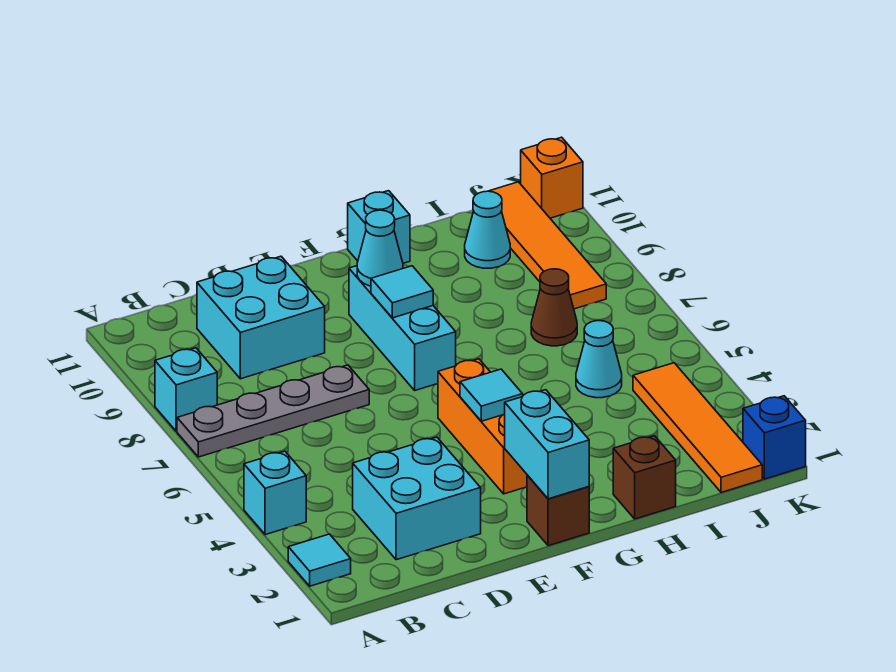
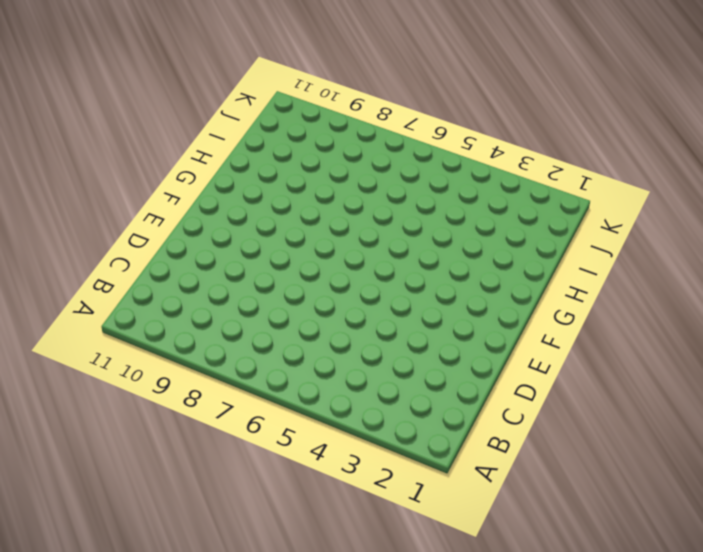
none -> cyan tile A2 level 1
none -> cyan brick A4 level 1
none -> grey plate A7:D7 level 1

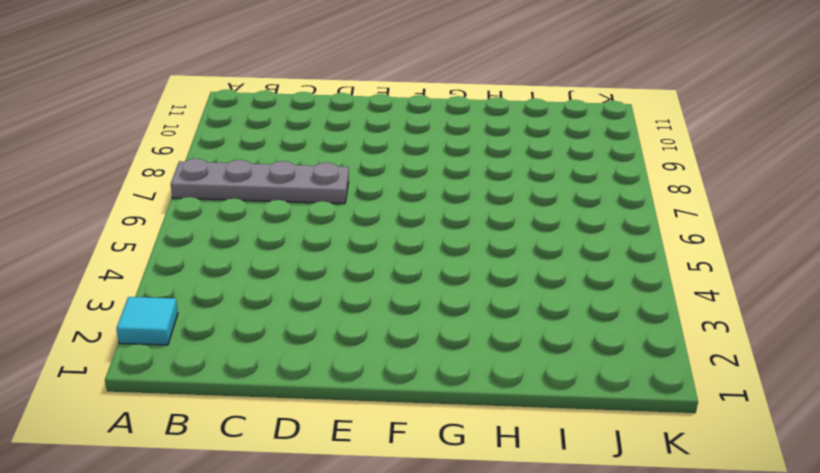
none -> cyan brick A4 level 1
none -> cyan brick A8 level 1
none -> cyan brick C2:D3 level 1

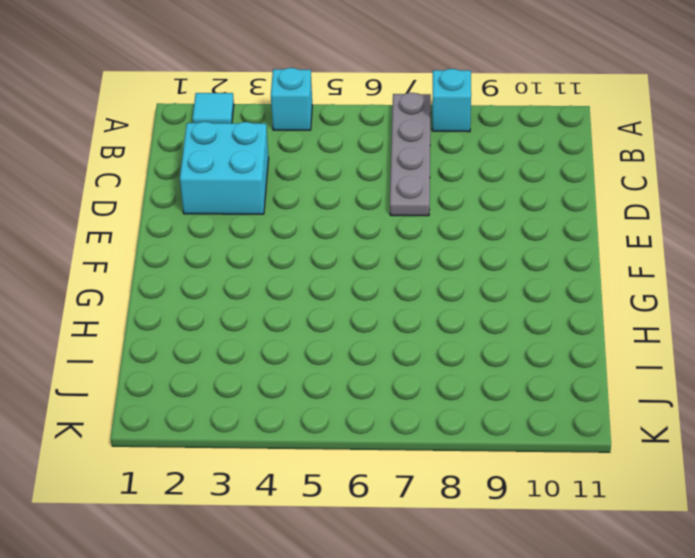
none -> cyan brick C9:D10 level 1
none -> brown brick F1 level 1
none -> orange brick F3:F5 level 1

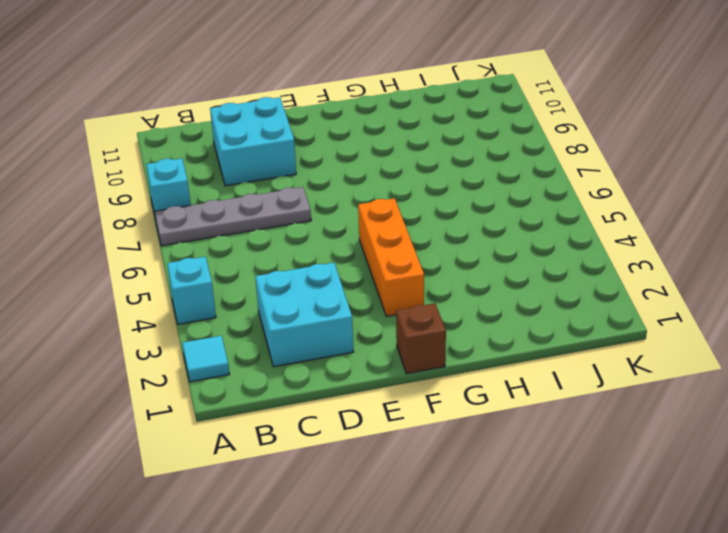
none -> cyan brick F7:F9 level 1
none -> cyan brick G11 level 1
none -> brown brick H1 level 1

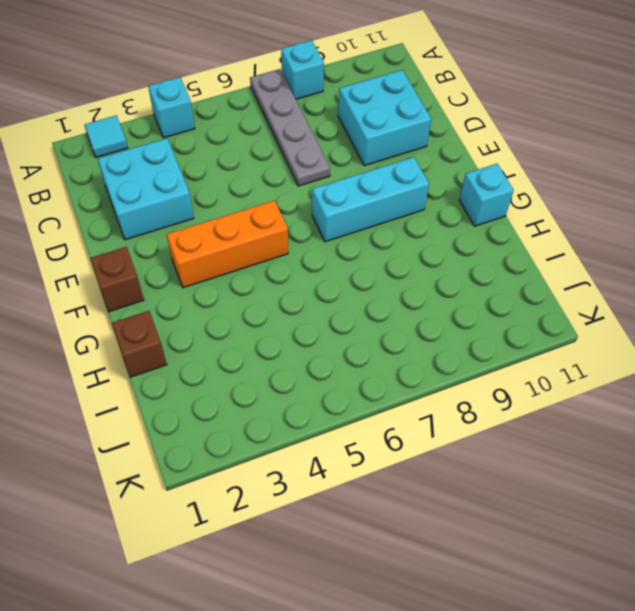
none -> cyan cone I5 level 1
none -> brown cone I7 level 1
none -> cyan cone I10 level 1

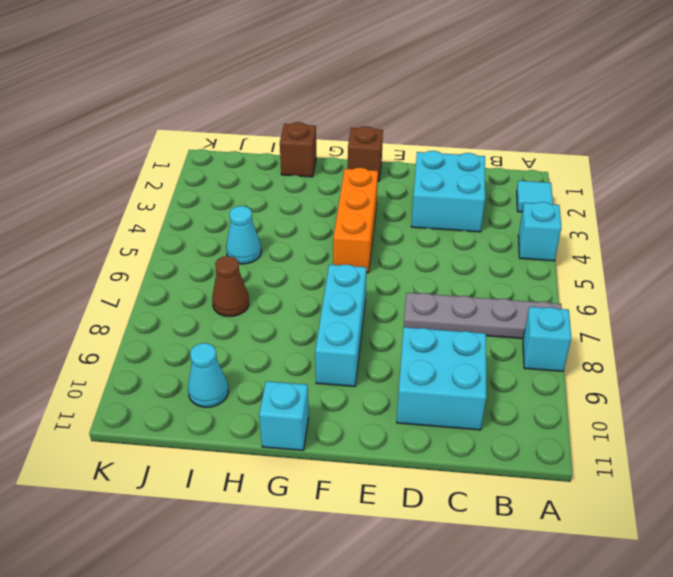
none -> orange tile J1:J4 level 1
none -> orange tile J8:J11 level 1
none -> blue brick K1 level 1

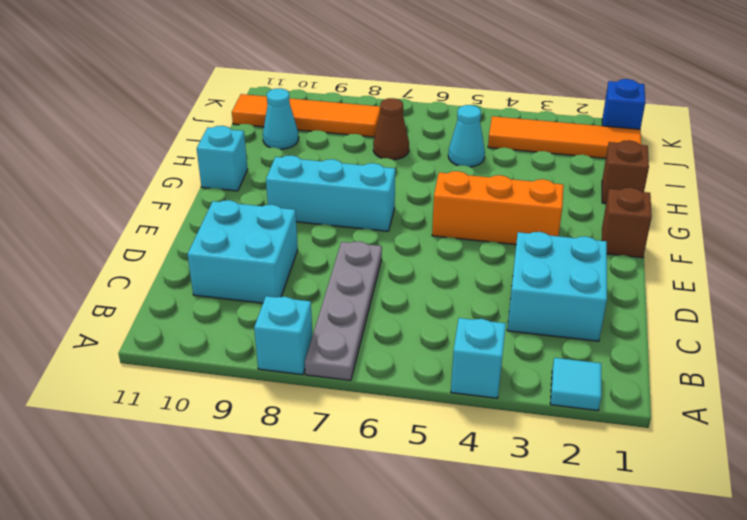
none -> orange brick K11 level 1
none -> cyan brick F1:F2 level 2
none -> cyan tile F4 level 2

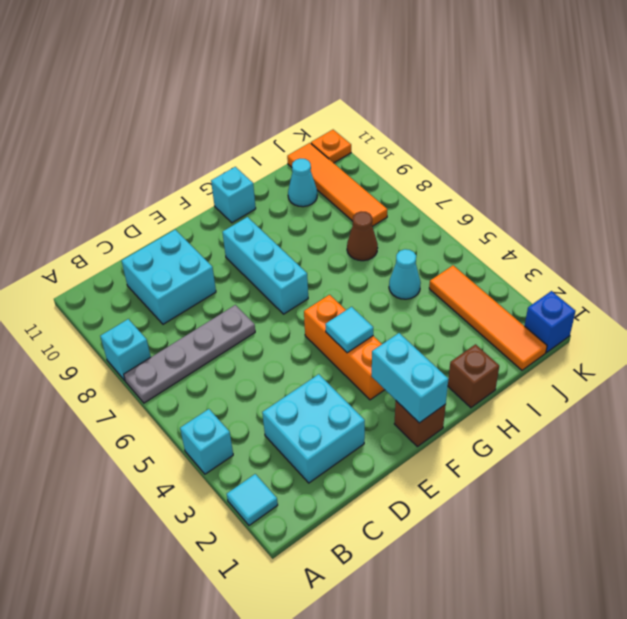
orange plate K11 level 1 -> orange brick K11 level 1
none -> cyan tile F8 level 2
none -> cyan cone F9 level 2

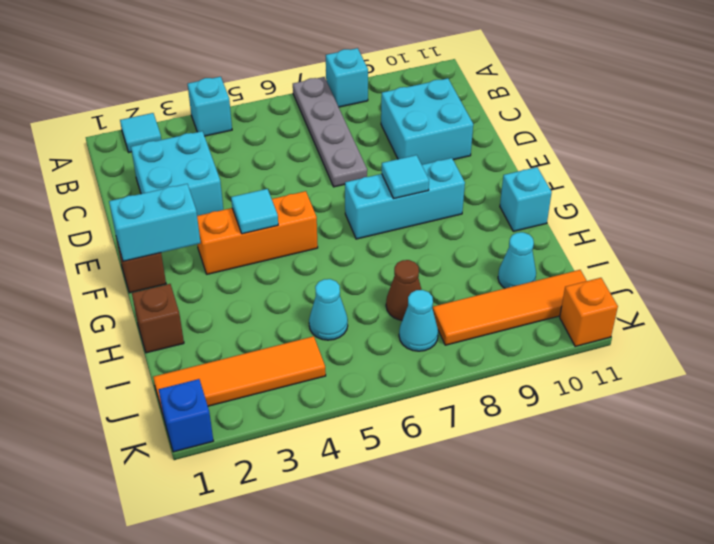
cyan cone J7 level 1 -> cyan cone F9 level 2

